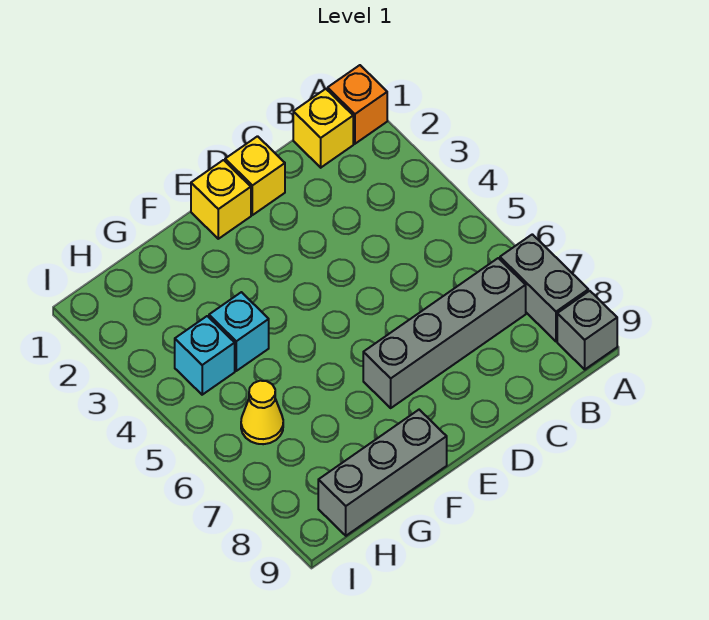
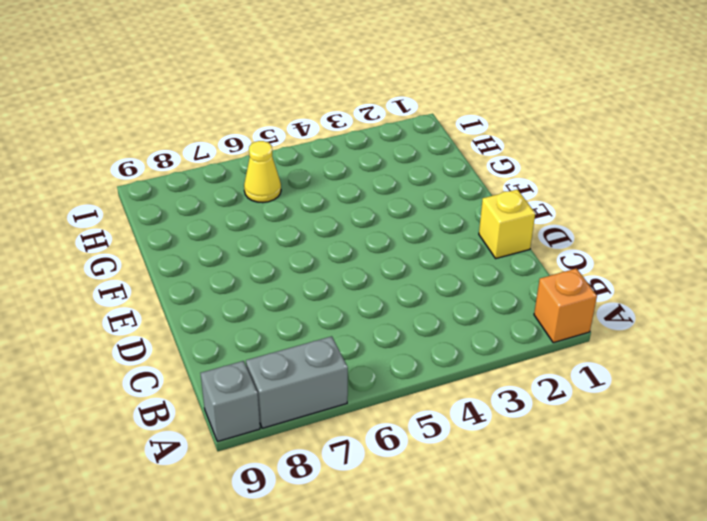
none -> yellow brick B1 level 1
none -> grey brick B7:E7 level 1

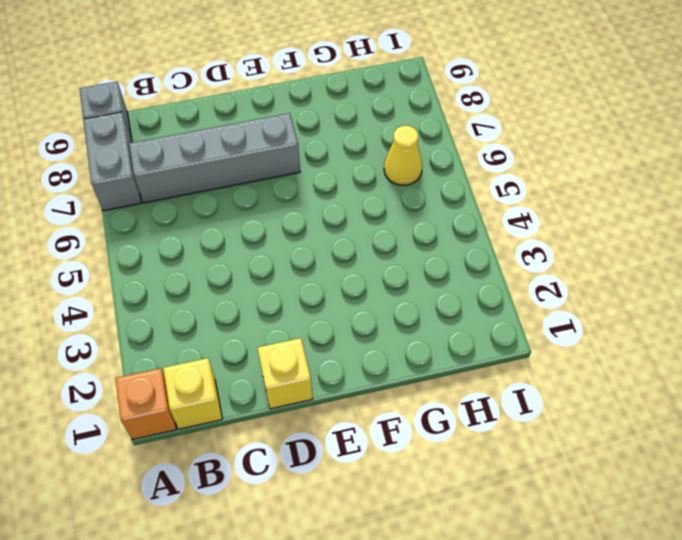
none -> yellow brick E1 level 1
none -> grey brick F9:H9 level 1

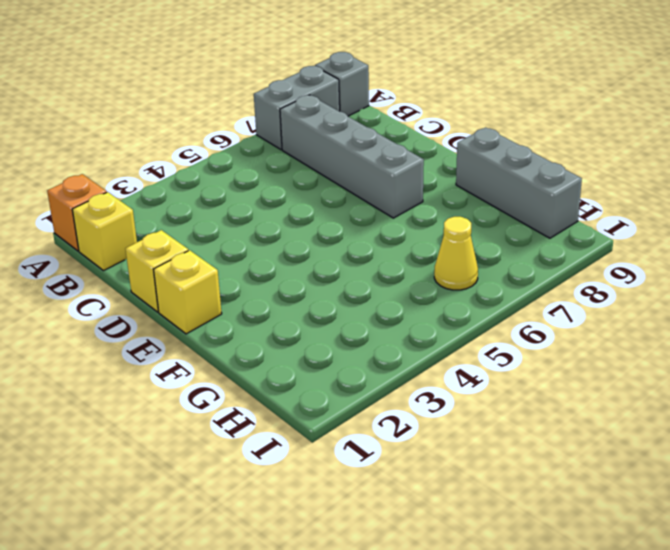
none -> cyan brick G4 level 1
none -> cyan brick H4 level 1

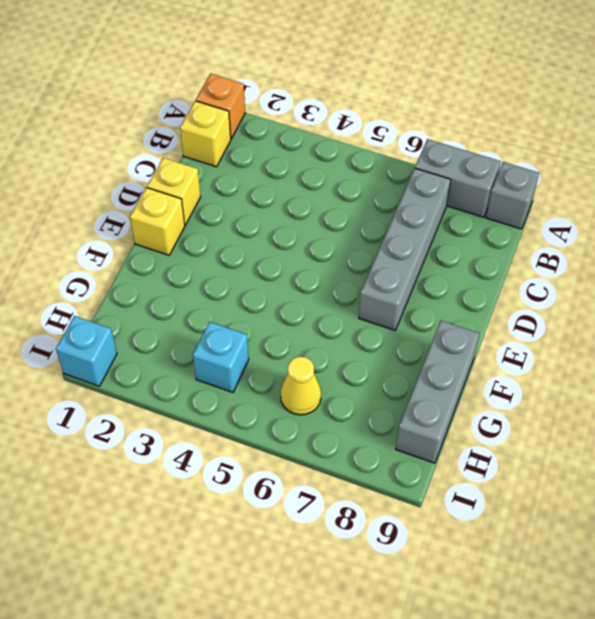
cyan brick I1 level 1 -> cyan brick G4 level 1

